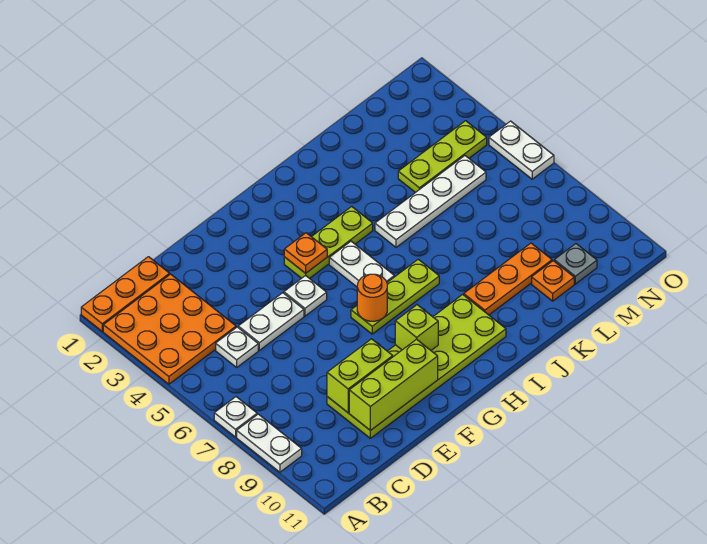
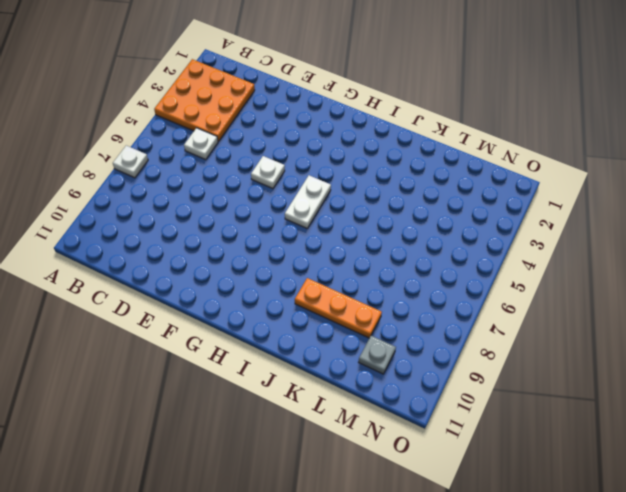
none -> orange plate A1:C1 level 1
none -> white plate A8:A9 level 1
none -> white plate D5:E5 level 1

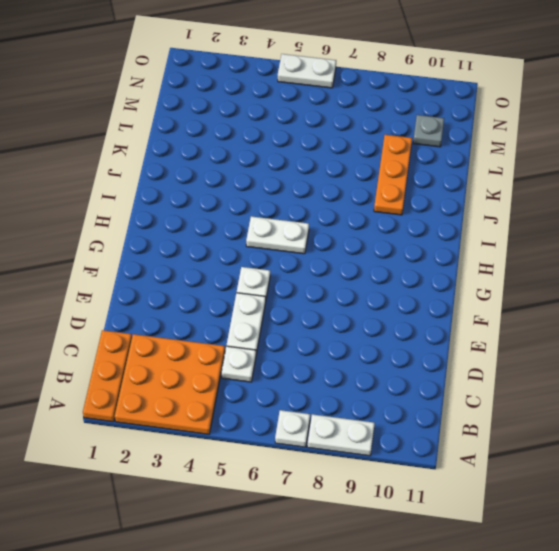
none -> lime plate D9:I10 level 1
none -> lime plate G4:I4 level 1
none -> lime plate G7:I7 level 1

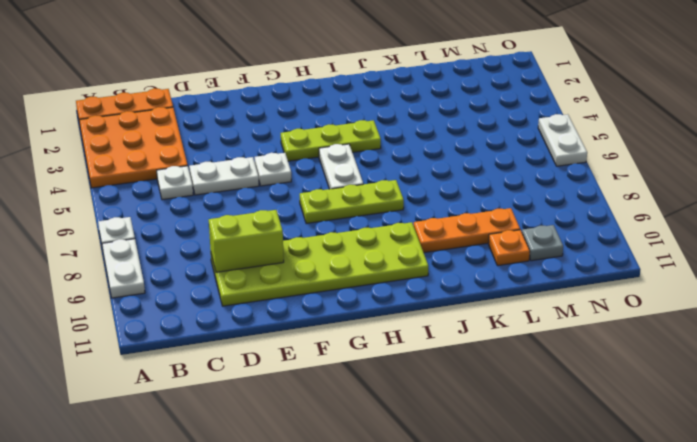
none -> white plate J5:M5 level 1
none -> lime plate L4:N4 level 1
none -> lime brick D10:F10 level 2

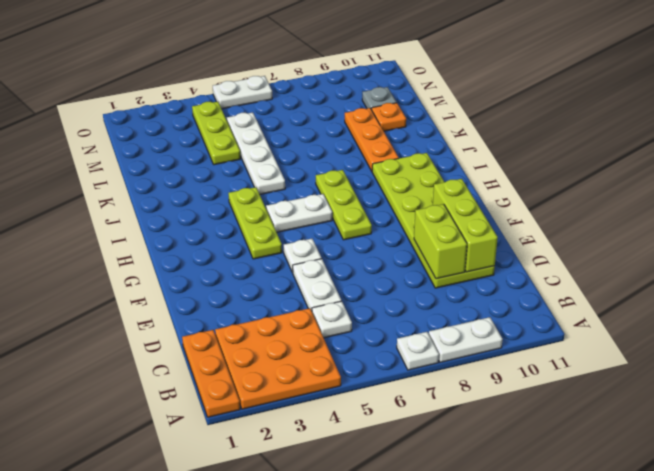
none -> orange plate G4 level 2
none -> orange round brick G7 level 2
none -> lime brick G9 level 2

